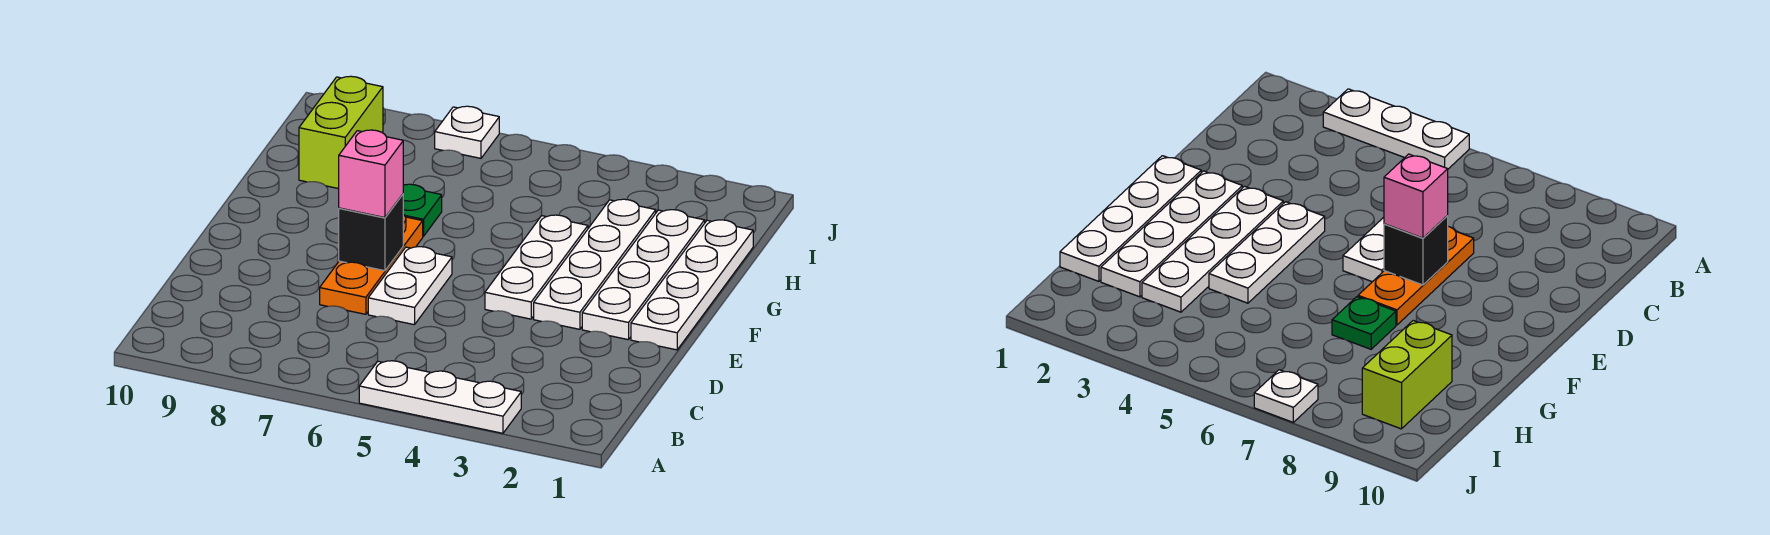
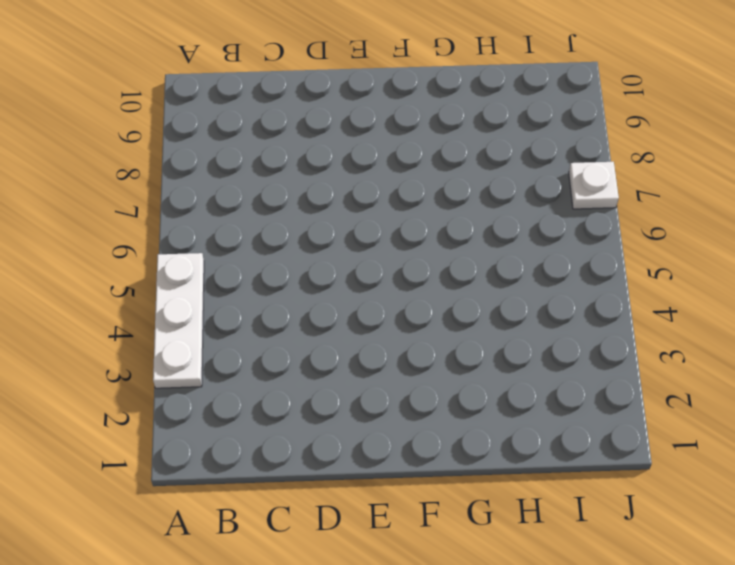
none -> white plate D6:E6 level 1
none -> orange plate D7:F7 level 1
none -> white plate E1:H1 level 1

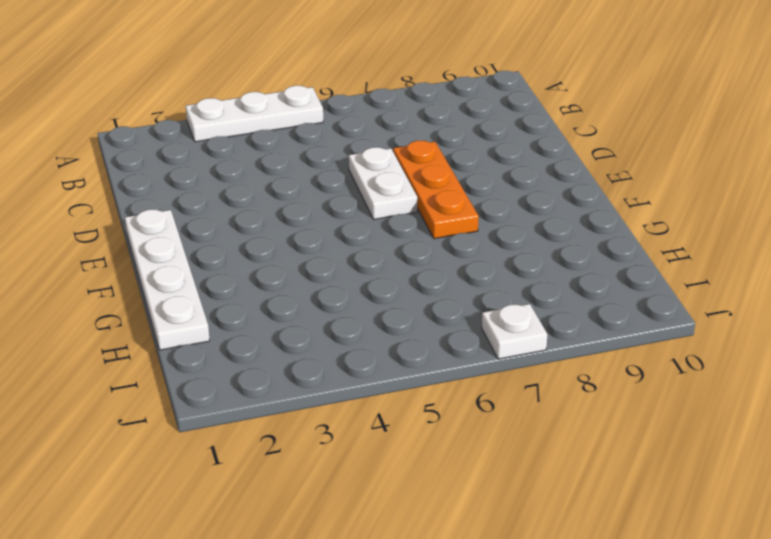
none -> white plate E2:H2 level 1
none -> white plate E3:H3 level 1
none -> white plate E4:G4 level 1

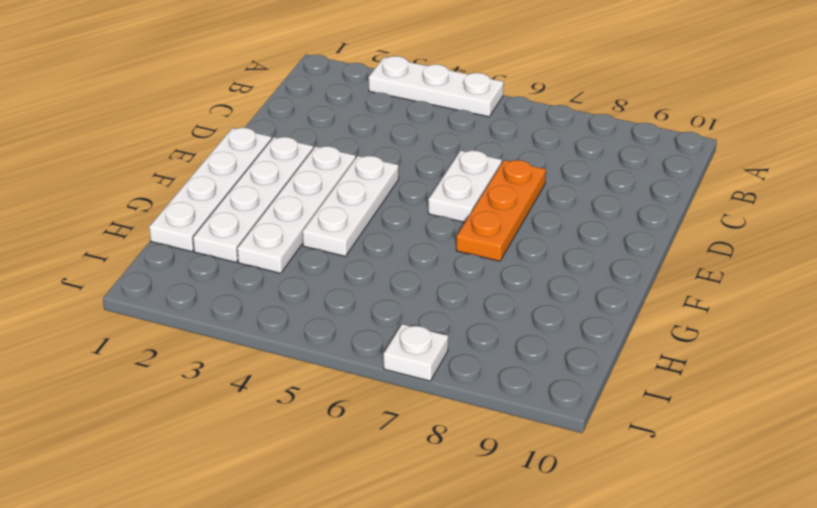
none -> green plate G7 level 1
none -> lime brick H9:I9 level 1
none -> black brick E7 level 2

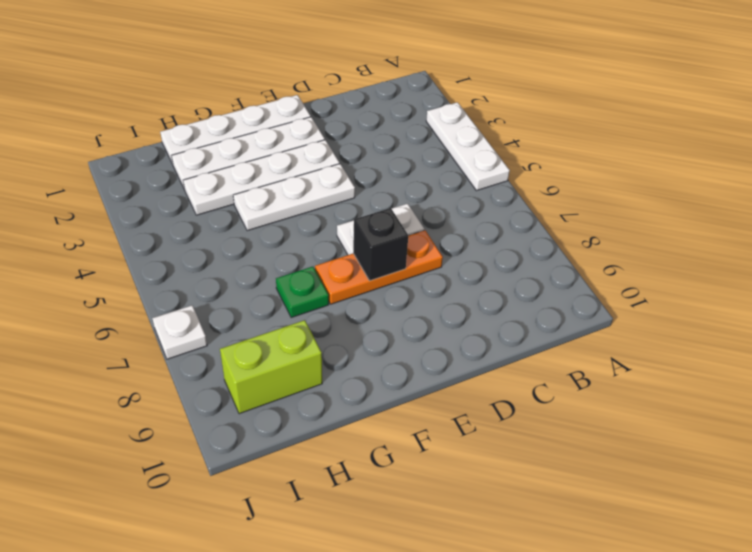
none -> pink brick E7 level 3

